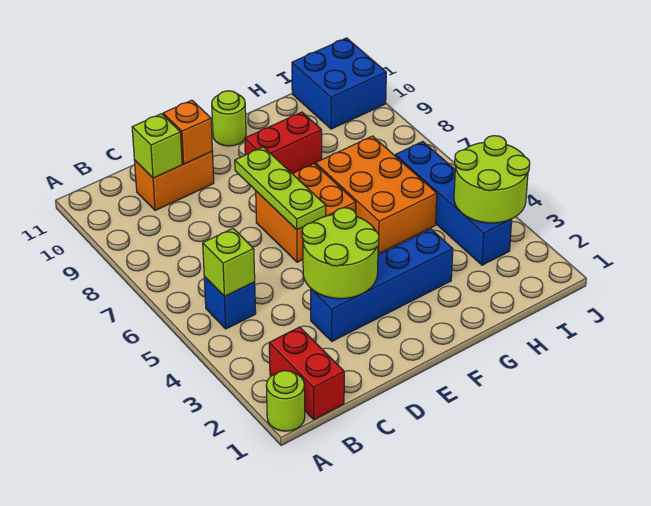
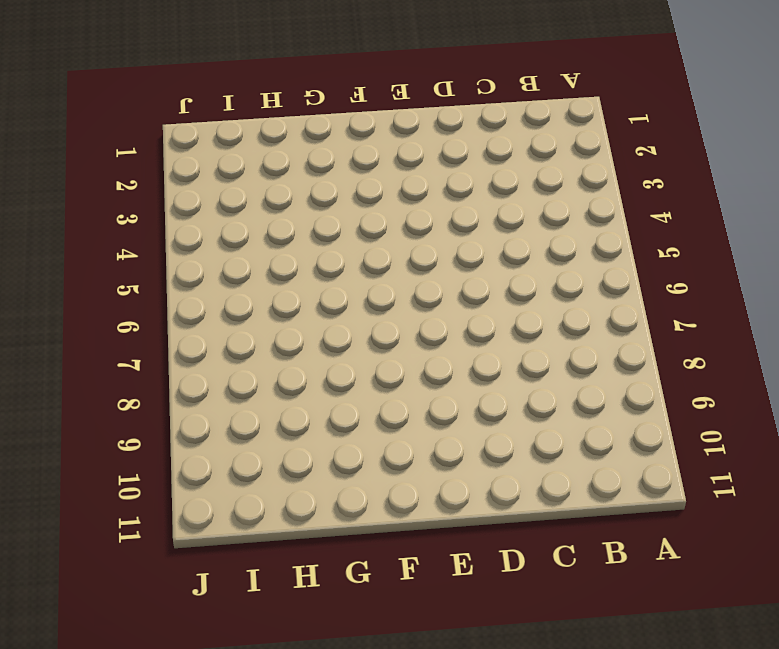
none -> lime round brick A1 level 1
none -> red brick B1:B2 level 1
none -> blue brick B5 level 1

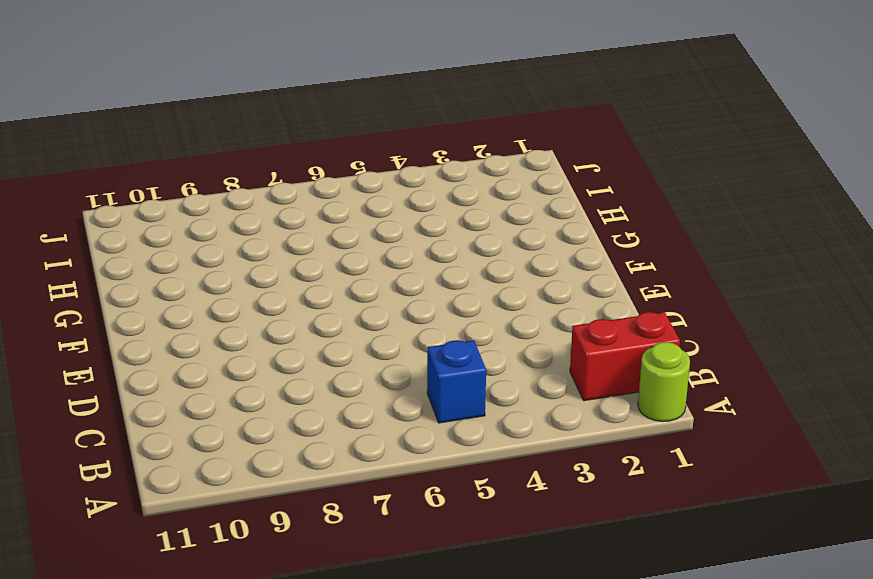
none -> orange brick C10:D10 level 1
none -> blue brick D3:G3 level 1
none -> orange brick E6:F7 level 1

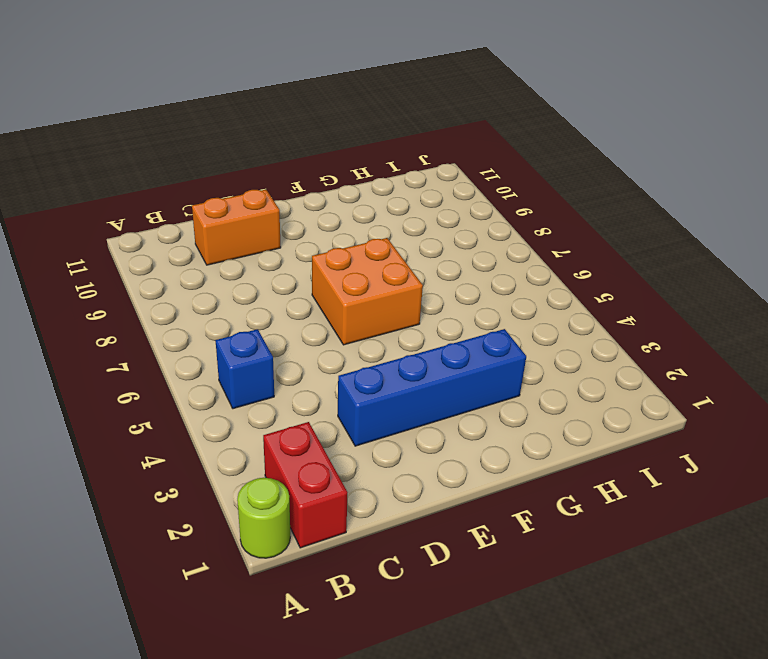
none -> red brick F9:G9 level 1
none -> lime round brick F11 level 1
none -> orange brick G5:H7 level 1

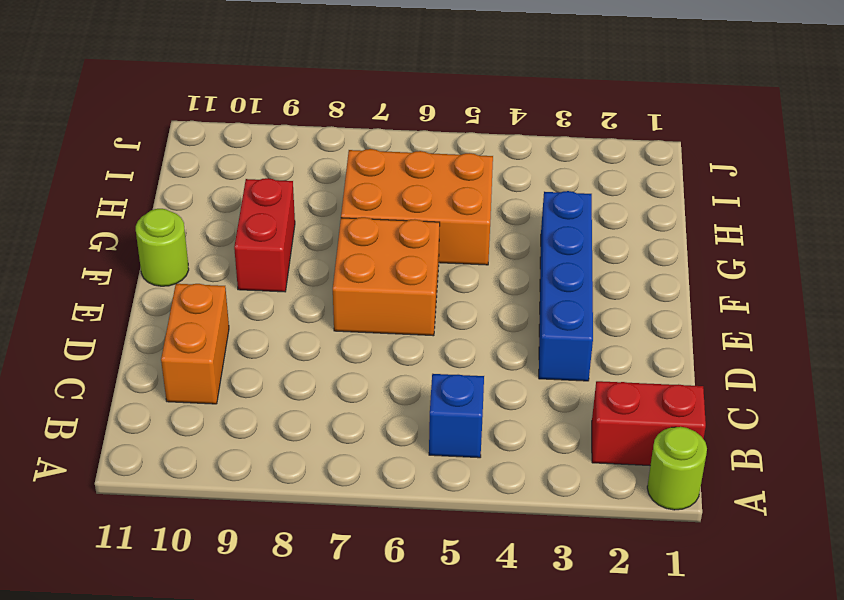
none -> blue brick I3:I6 level 1
none -> blue brick I10:J11 level 1
none -> lime brick B5 level 2

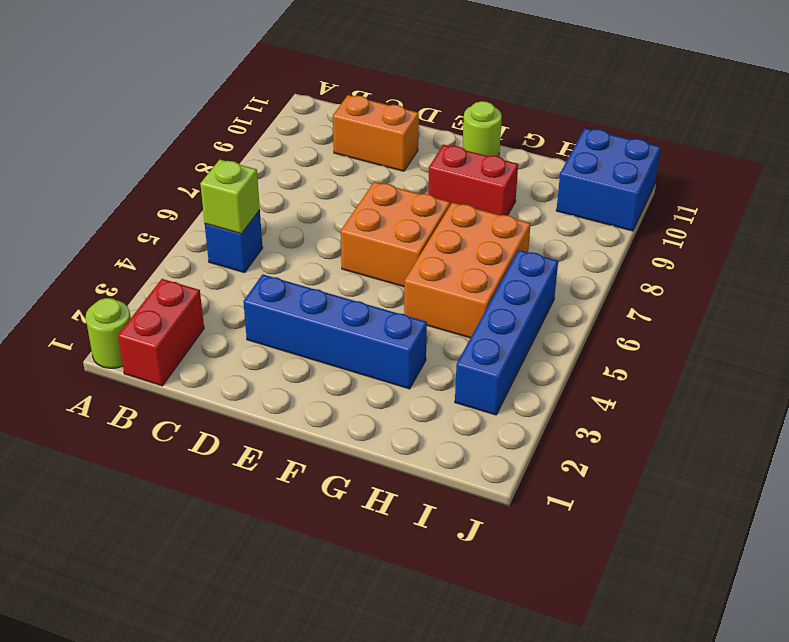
none -> lime brick C10 level 2
none -> lime round brick D3:E4 level 2
none -> orange brick D10 level 2

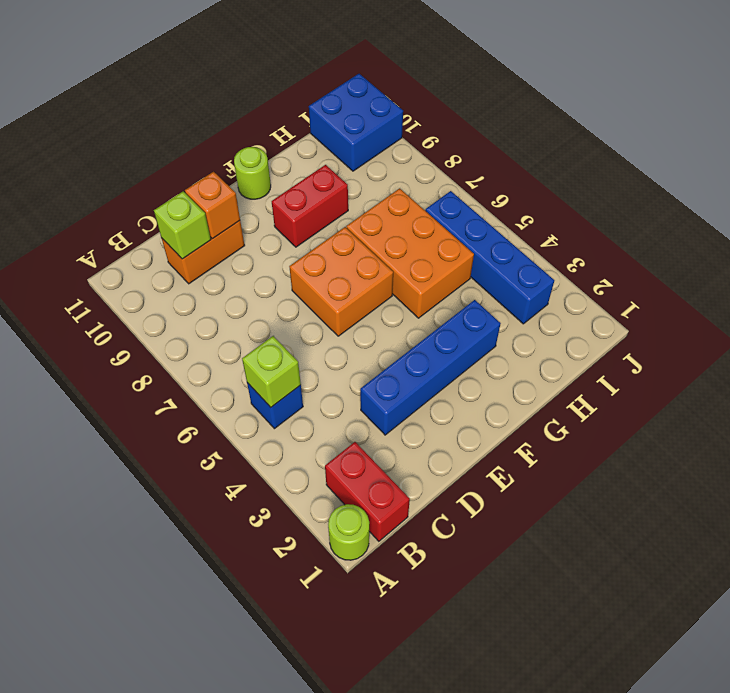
none -> lime round brick D3:E4 level 2
none -> lime plate E6:E8 level 2
none -> lime round brick I3:J4 level 2

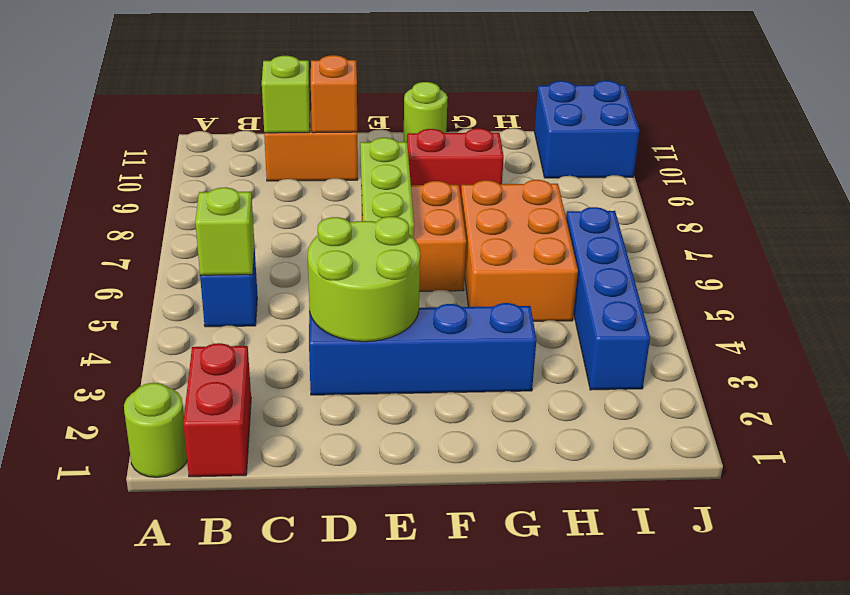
none -> lime round brick I3:J4 level 2

